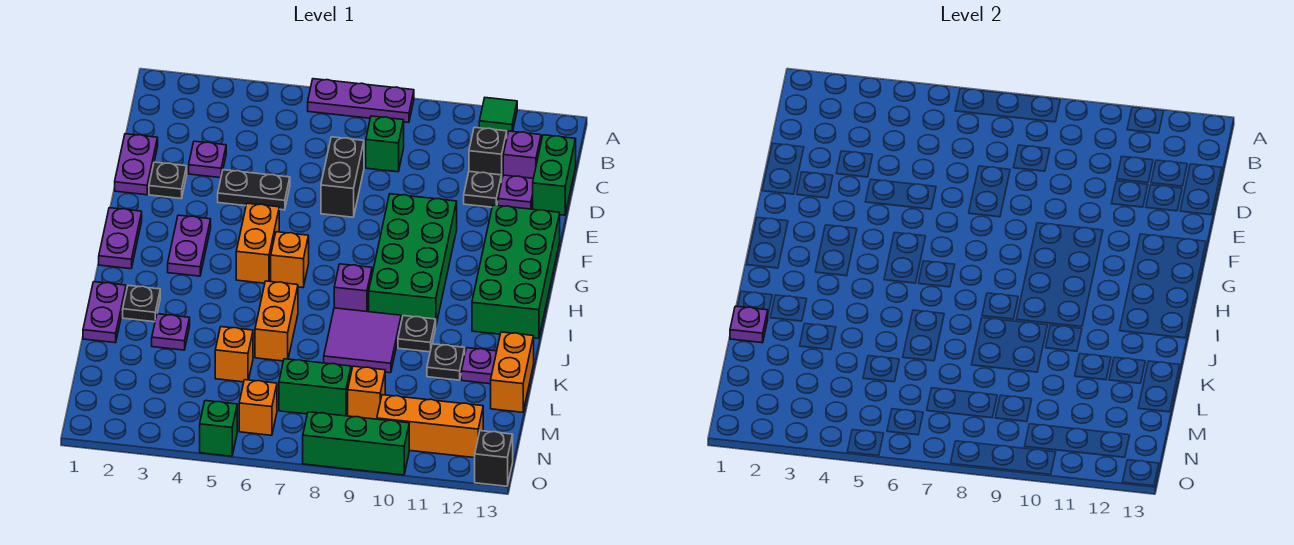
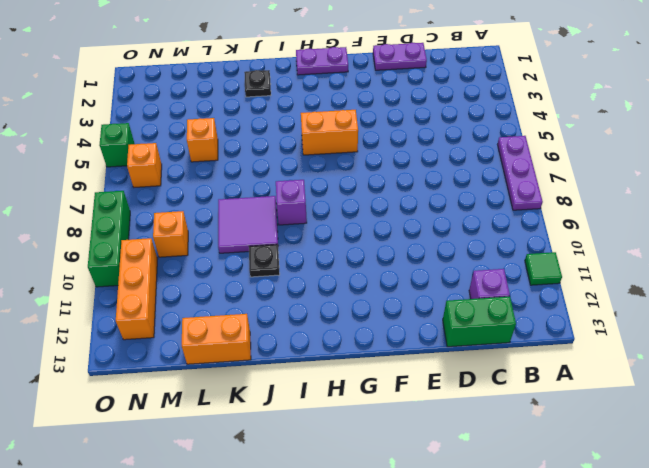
none -> green brick C8 level 1
none -> black brick C11 level 1
none -> purple plate D3 level 1
none -> black brick D7:E7 level 1

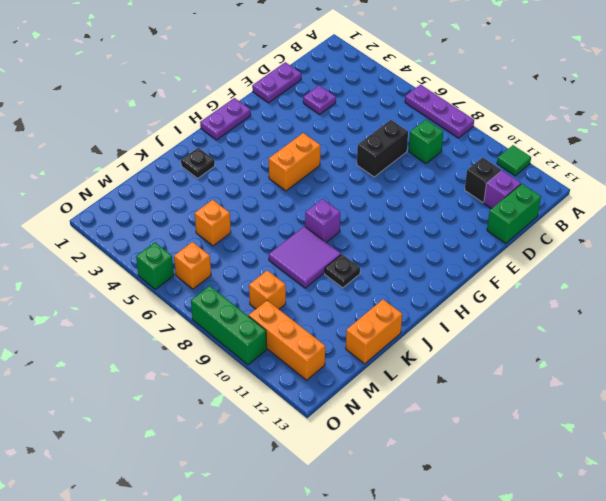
none -> black plate D11 level 1
none -> purple plate D12 level 1
none -> black plate E2 level 1
none -> black plate E4:E5 level 1

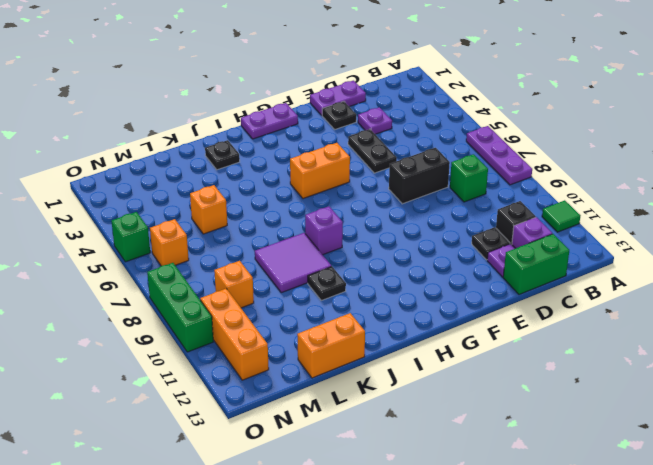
none -> green brick F9:I10 level 1
none -> green brick F12:I13 level 1
none -> purple plate G3:H3 level 1
none -> orange brick H6 level 1

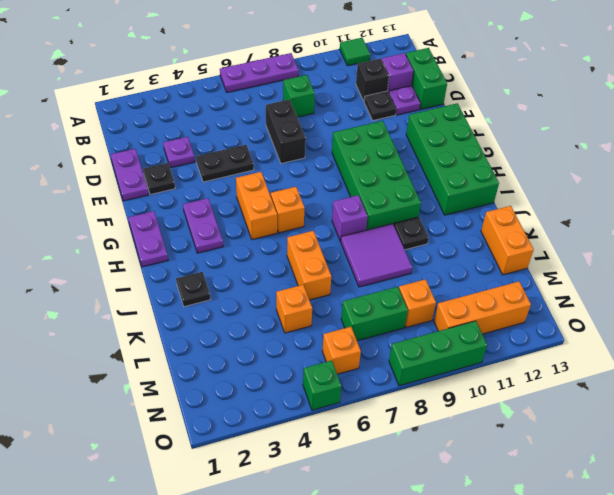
none -> purple plate J1:K1 level 1
none -> purple plate K3 level 1
none -> black plate K11 level 1
none -> purple plate K12 level 1

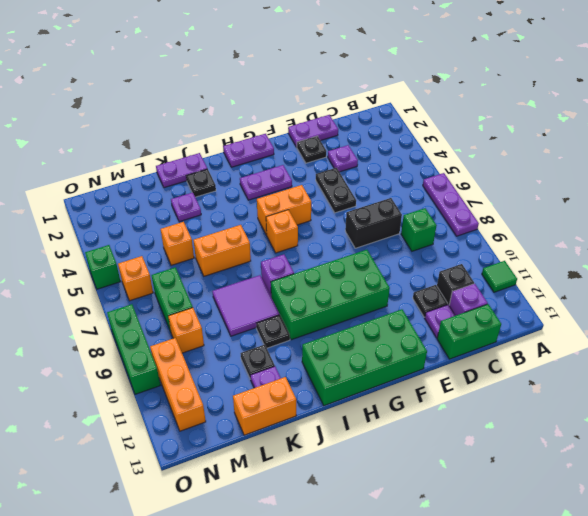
none -> black brick O13 level 1
none -> purple plate K1 level 2

